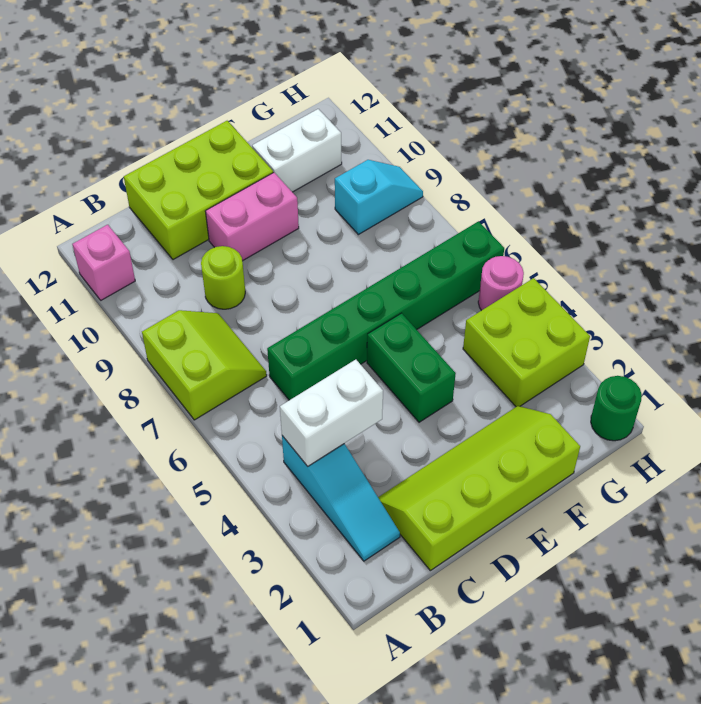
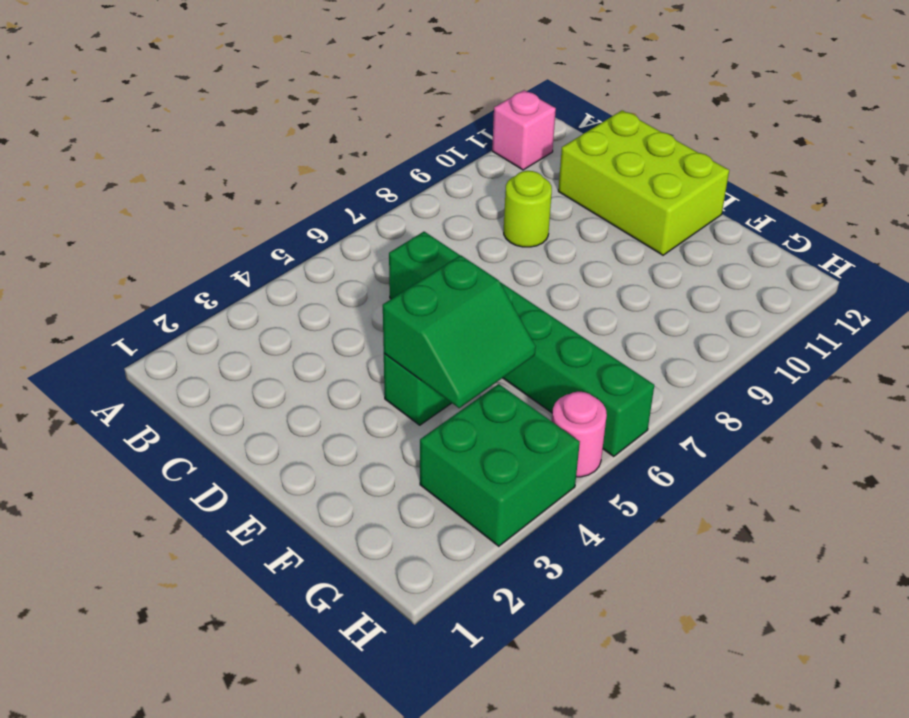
green slope E4:F5 level 2 top E -> none
green brick G3:H4 level 1 -> lime brick G3:H4 level 1
none -> lime slope A7:B8 level 1 top A
none -> cyan slope B2:B4 level 1 top 4
none -> lime slope C1:F2 level 1 top 1

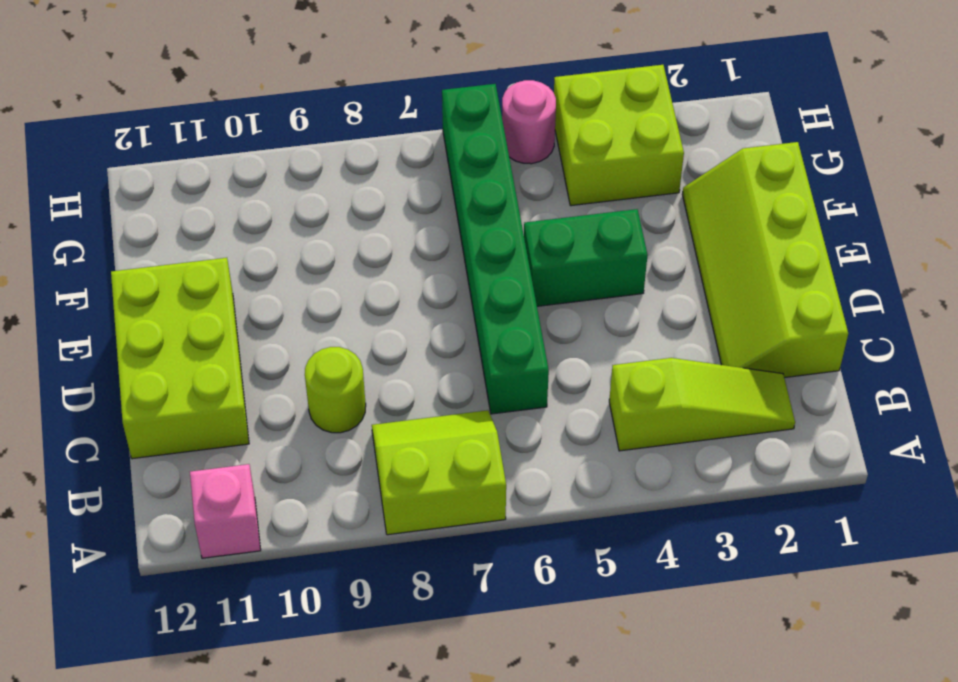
lime slope B2:B4 level 1 top 4 -> cyan slope B2:B4 level 1 top 4
none -> pink brick D10:E10 level 1
none -> white brick F11:G11 level 1
none -> cyan slope G9:H9 level 1 top G

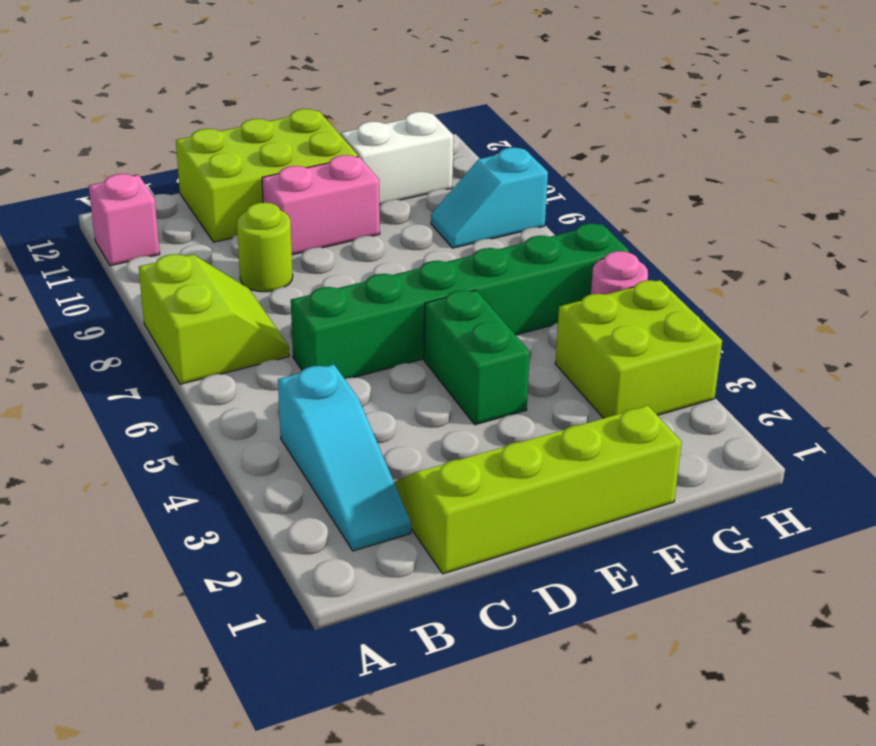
cyan slope G9:H9 level 1 top H -> cyan slope G9:H9 level 1 top G
none -> green round brick H1 level 1
none -> white brick B4:C4 level 2

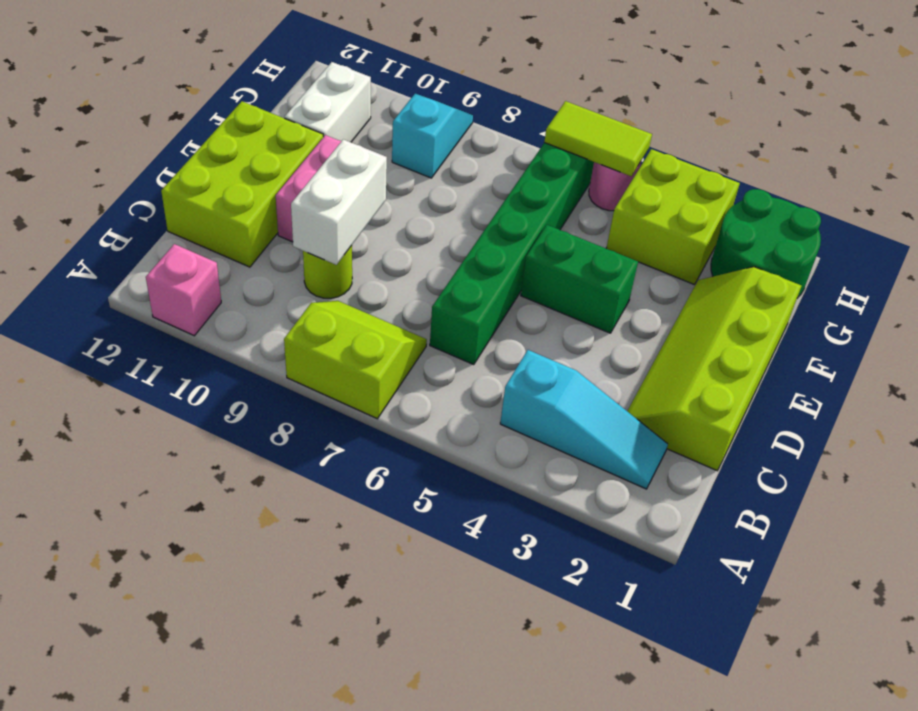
white brick C9:D9 level 2 -> white brick B4:C4 level 2
green round brick G1:H2 level 1 -> green round brick H1 level 1
lime tile H5:H6 level 2 -> none

